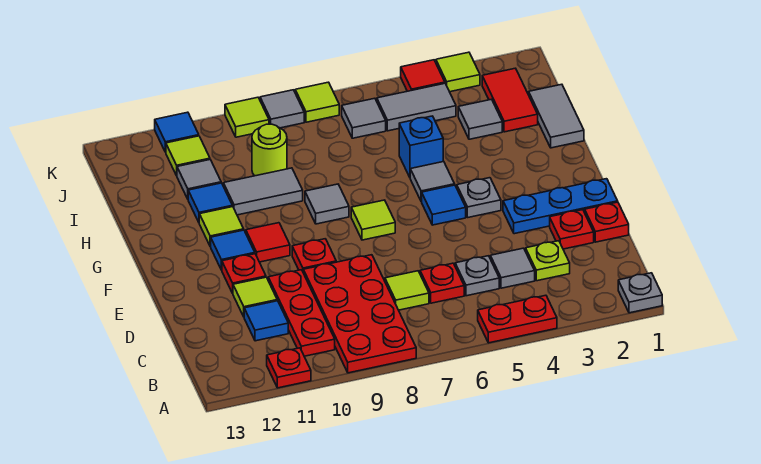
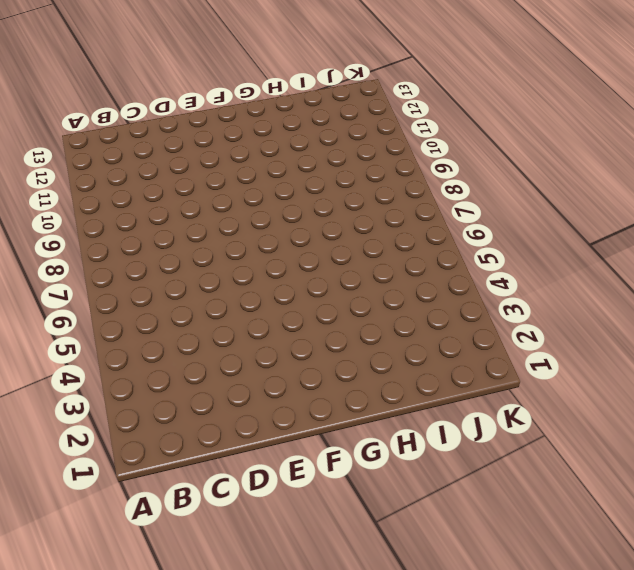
none -> grey plate A1 level 1
none -> red plate A4:A5 level 1
none -> red plate A8:D9 level 1
none -> red plate A11 level 1

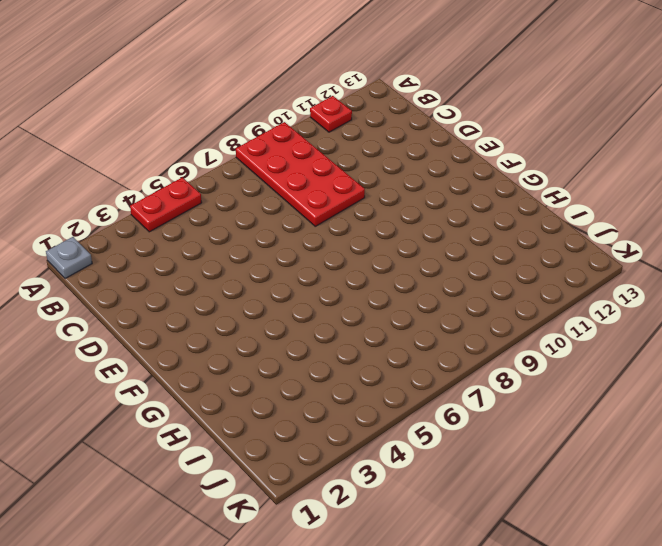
none -> red plate B10:D10 level 1
none -> lime plate C3 level 1
none -> grey tile C4 level 1
none -> grey plate C5 level 1

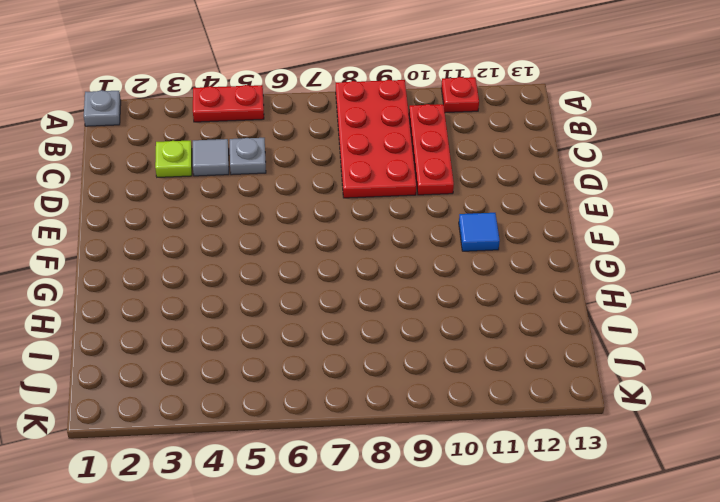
none -> red plate C6 level 1
none -> lime tile C7 level 1
none -> blue tile C11 level 1
none -> red plate D1 level 1

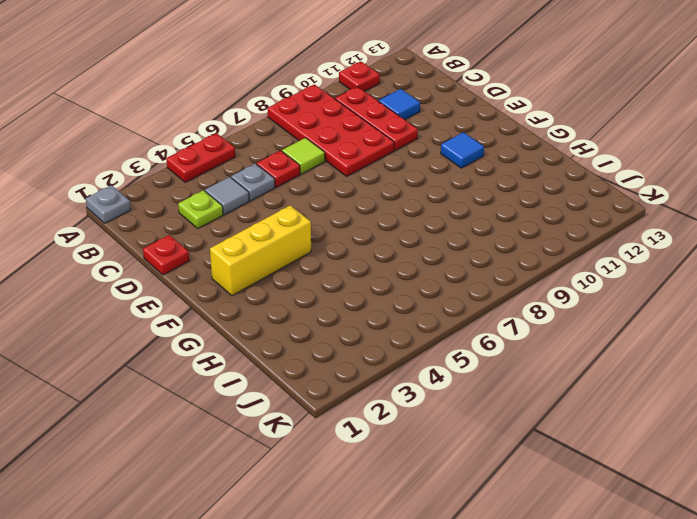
yellow brick F2:F4 level 1 -> grey plate F4 level 1
none -> red plate D2 level 1
none -> lime tile D11 level 1
none -> blue plate E1:E3 level 1
none -> red plate E9 level 1

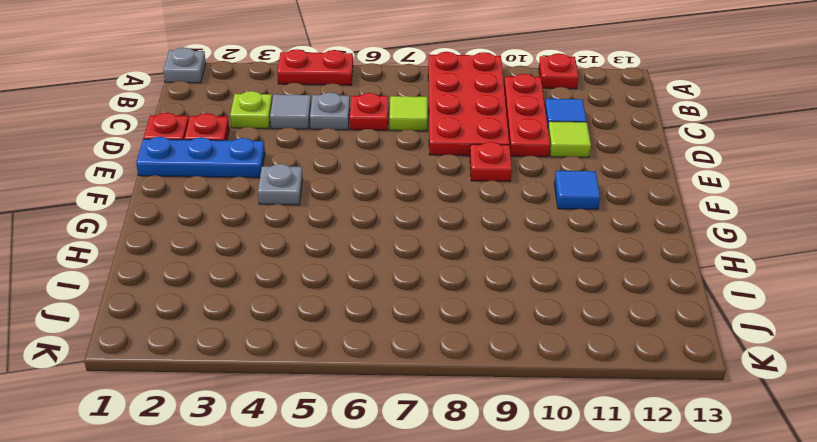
none -> red plate E11 level 1
none -> blue tile F5 level 1
none -> lime tile F7 level 1
none -> red tile F10 level 1

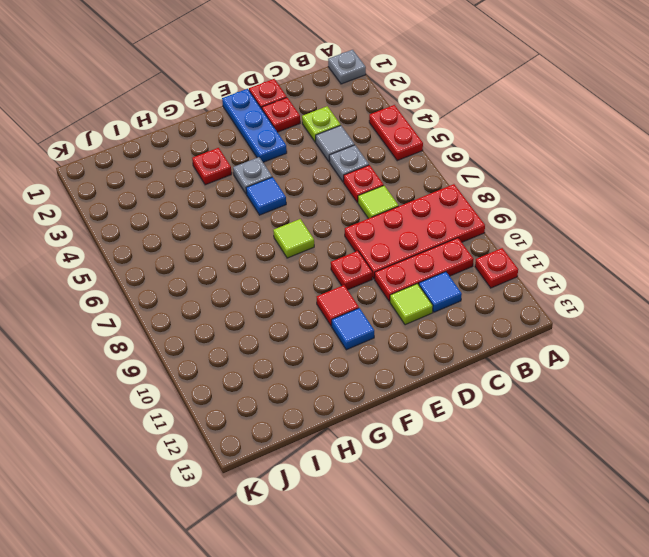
red plate G3 level 1 -> red plate E11 level 1
none -> grey tile G5 level 1
none -> grey tile G8 level 1
none -> lime tile G11 level 1
none -> grey tile H1:I1 level 1

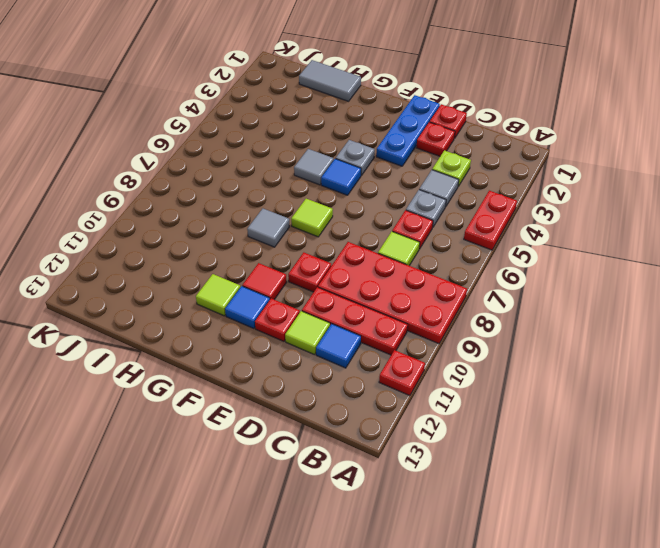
none -> grey plate A1 level 1
none -> blue brick H5 level 1
none -> grey tile H9:H10 level 1
none -> blue tile H11 level 1

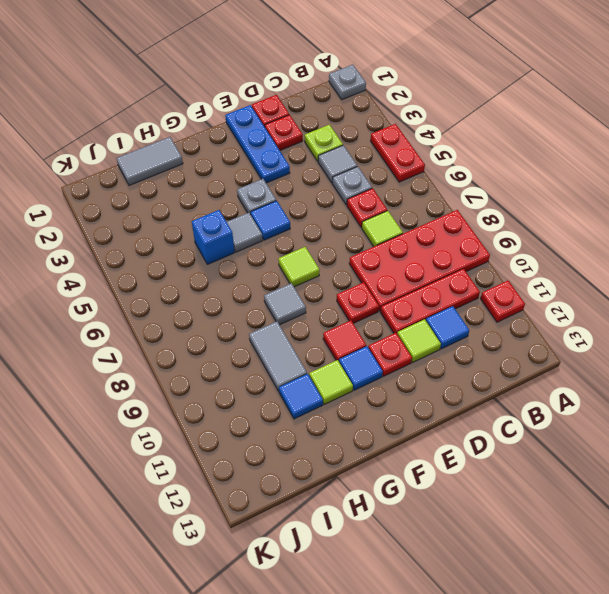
none -> red tile I2:J2 level 1
none -> grey tile I3 level 1
none -> lime round brick I9 level 1
none -> grey tile I11 level 1

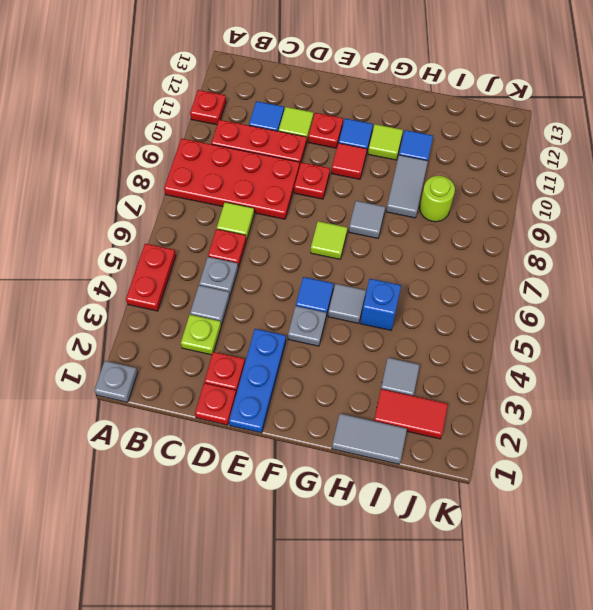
none -> grey tile I11 level 1
none -> grey tile J4:J5 level 1
none -> grey tile J6 level 1
none -> lime tile J11 level 1

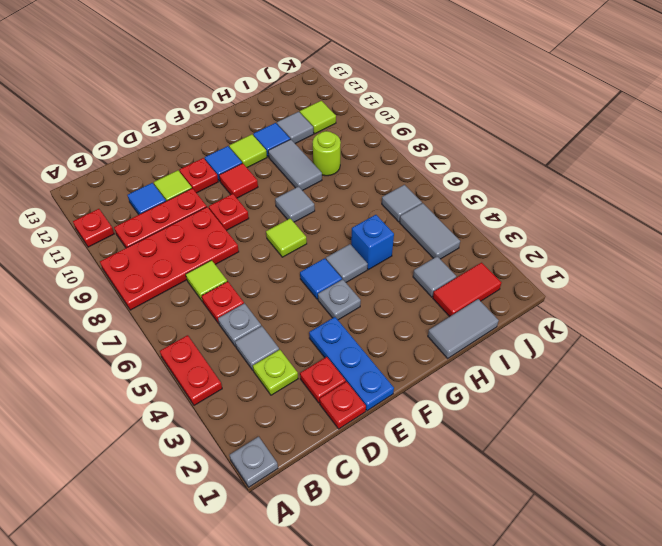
none -> lime tile K3 level 1
none -> red tile K4 level 1
none -> lime tile K7 level 1
none -> grey tile K8 level 1

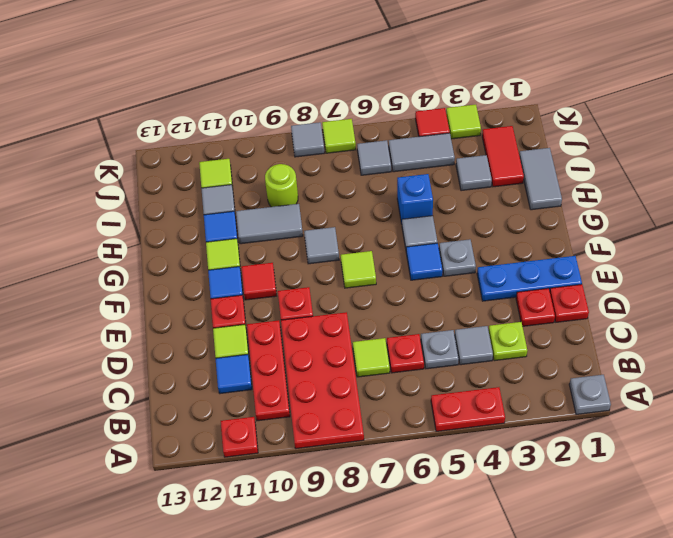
none -> lime tile K9 level 1
none -> blue tile K11 level 1

